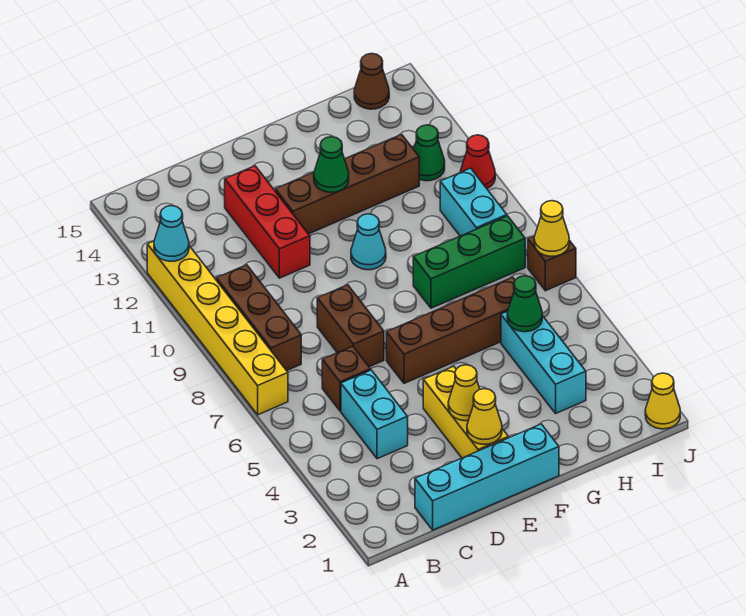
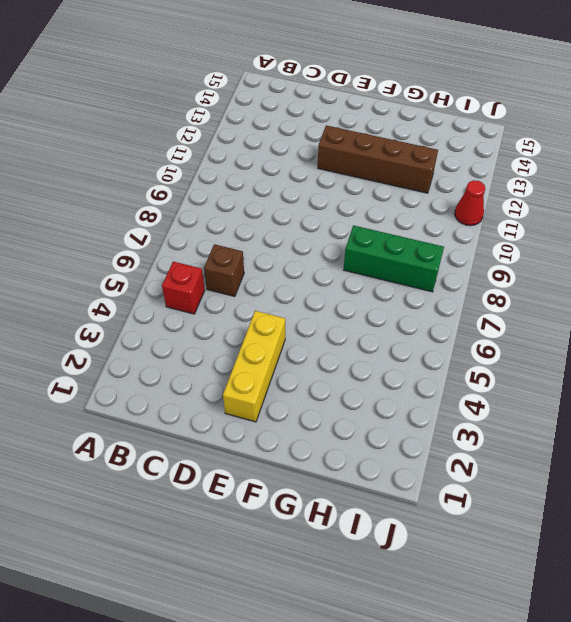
red brick B5 level 1 -> none
none -> yellow brick A7:A12 level 1
none -> brown brick B8:B10 level 1
none -> cyan brick C1:F1 level 1

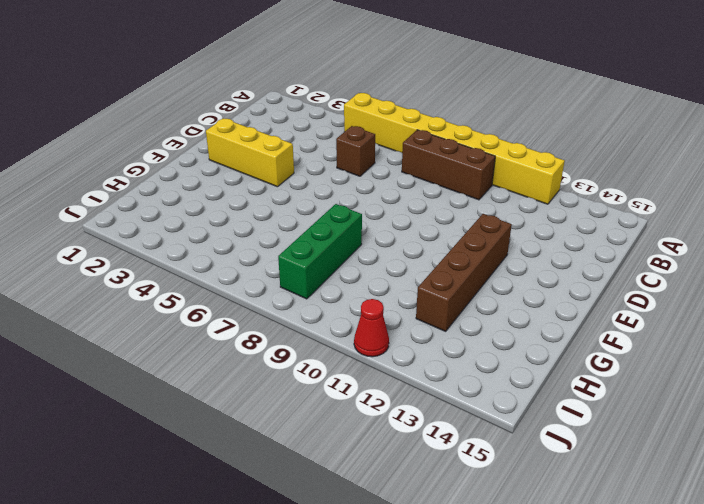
yellow brick A5:A12 level 1 -> yellow brick A7:A12 level 1
none -> cyan brick C1:F1 level 1
none -> cyan brick C4:C5 level 1
none -> brown brick D7:D8 level 1

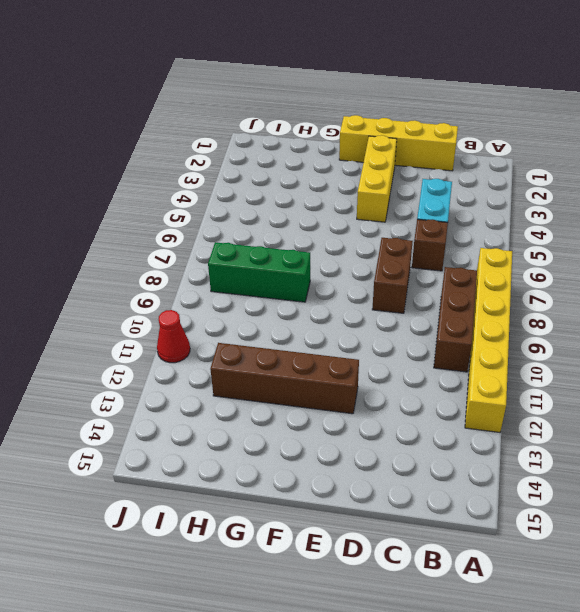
yellow brick C1:F1 level 1 -> cyan brick C1:F1 level 1
none -> red brick D11:D13 level 1
none -> brown brick E6:H6 level 1
none -> cyan cone F10 level 1

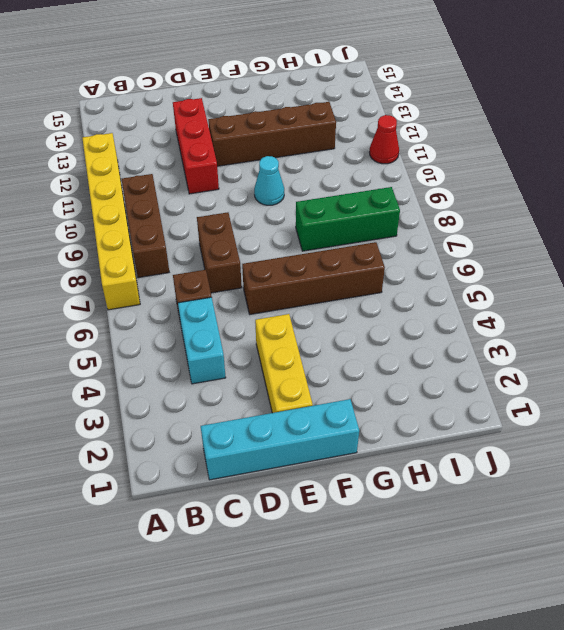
none -> cyan brick H3:H5 level 1
none -> cyan brick I9:I10 level 1
none -> green cone I12 level 1

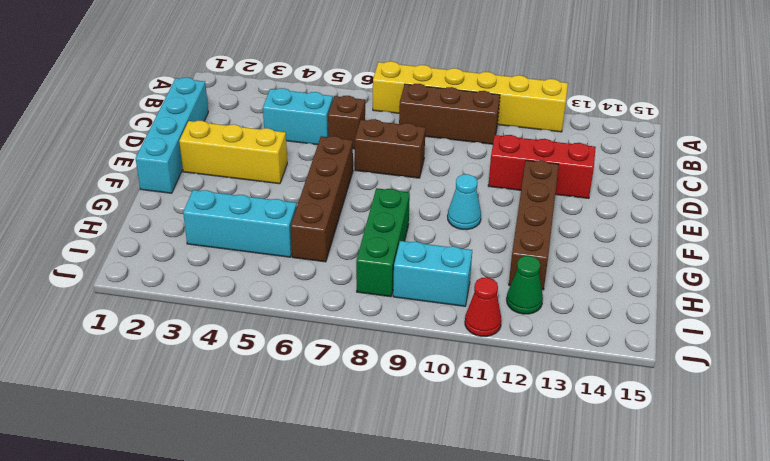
none -> brown cone I15 level 1
none -> yellow cone J1 level 1
none -> brown brick J7 level 1

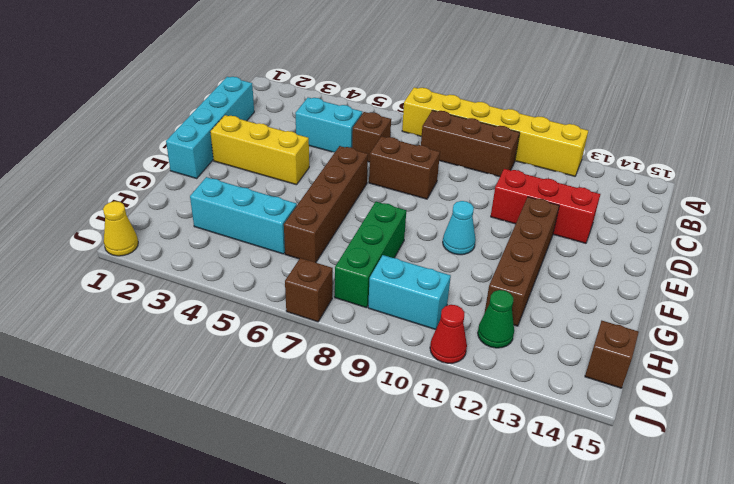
brown brick I15 level 1 -> brown cone I15 level 1
none -> cyan cone A12 level 2
none -> yellow cone E2 level 2
none -> yellow cone E3 level 2

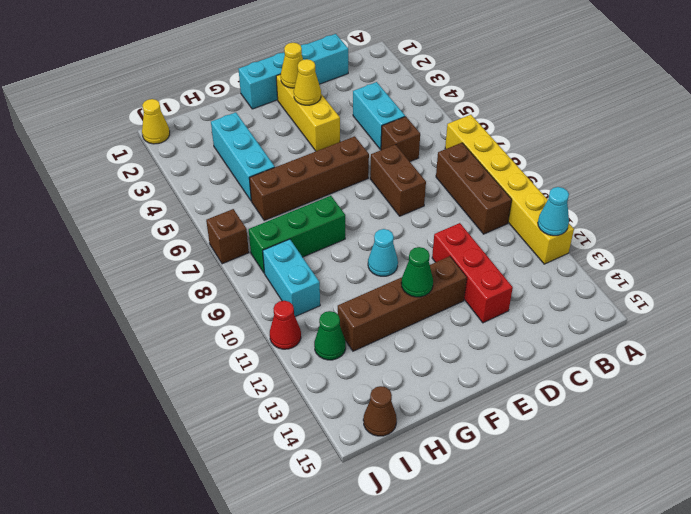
none -> green cone H5 level 2
none -> yellow cone J7 level 2

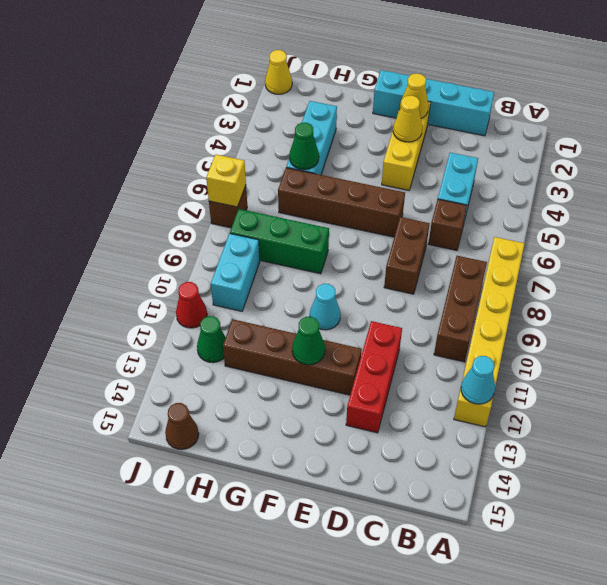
yellow brick J7 level 2 -> yellow cone J7 level 2

